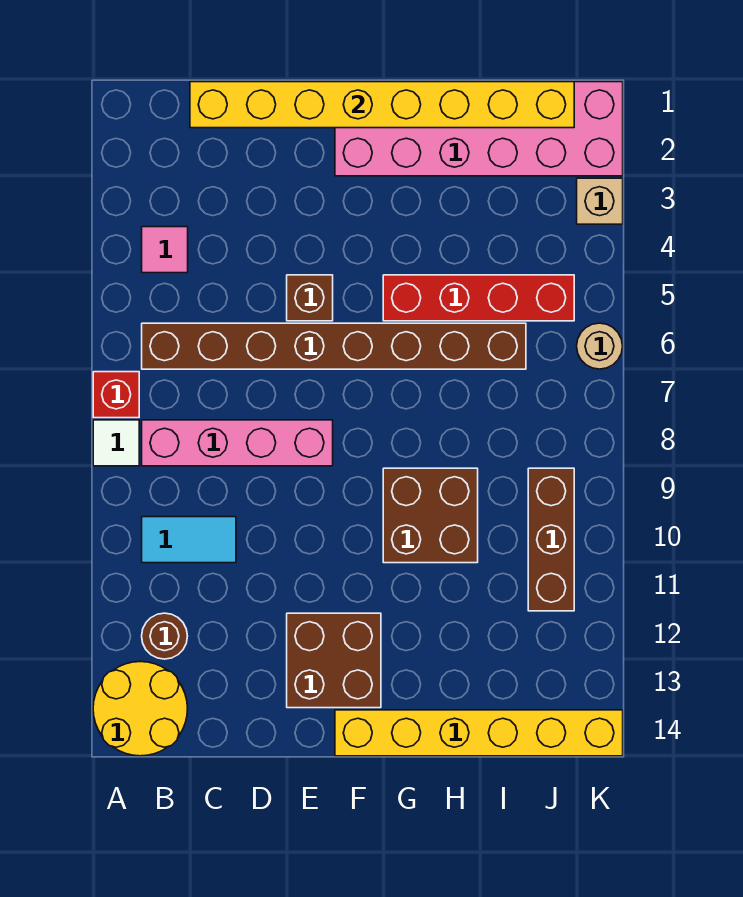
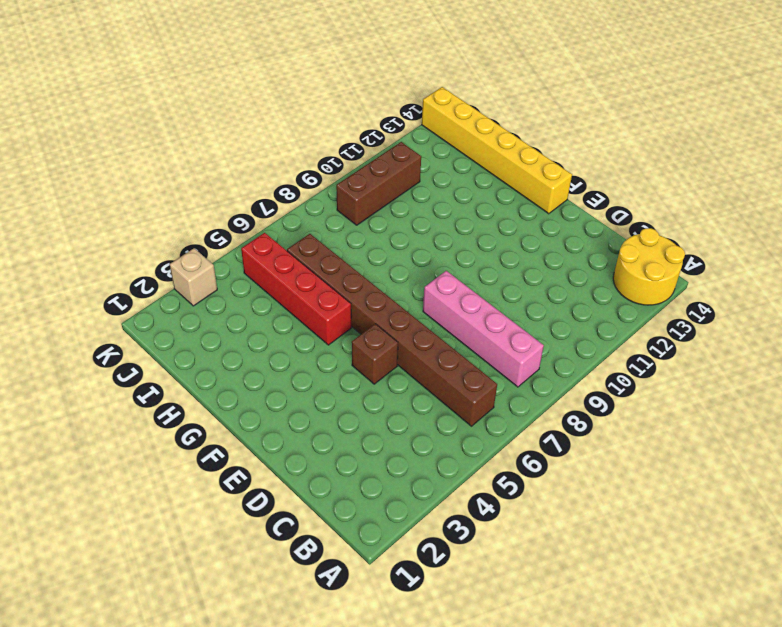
none -> red brick A7 level 1
none -> white tile A8 level 1
none -> pink tile B4 level 1

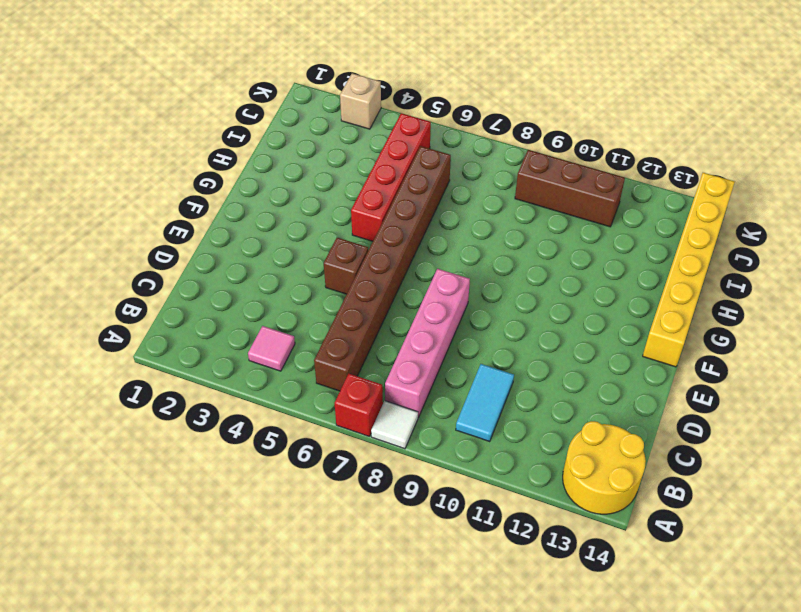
none -> brown round brick B12 level 1
none -> brown brick E12:F13 level 1
none -> pink brick F1:K2 level 1

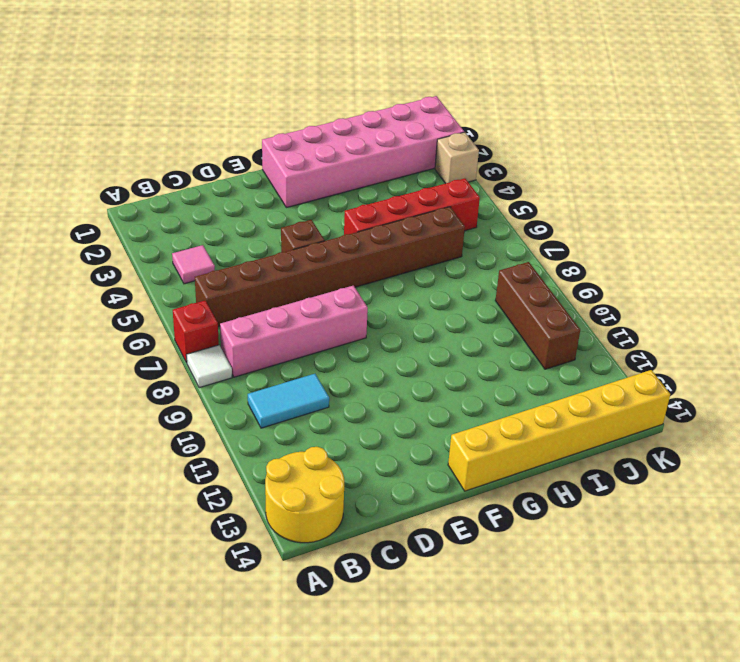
none -> brown round brick B12 level 1
none -> brown brick E12:F13 level 1
none -> brown brick G9:H10 level 1

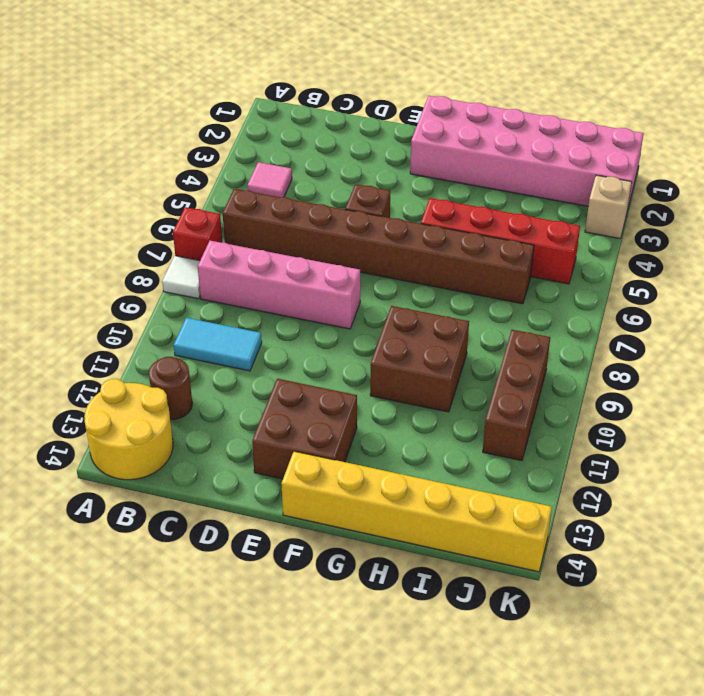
none -> tan round brick K6 level 1
none -> yellow brick C1:J1 level 2

